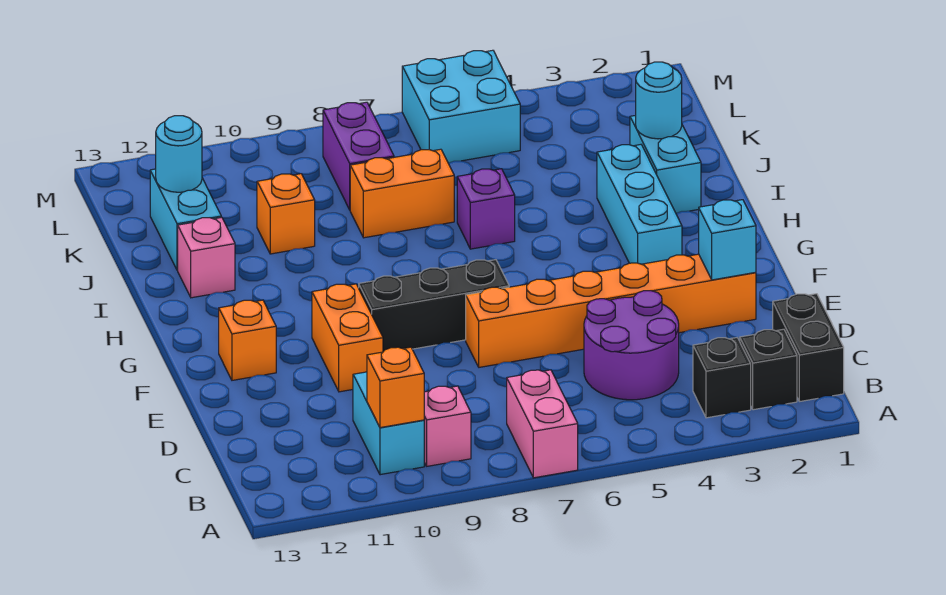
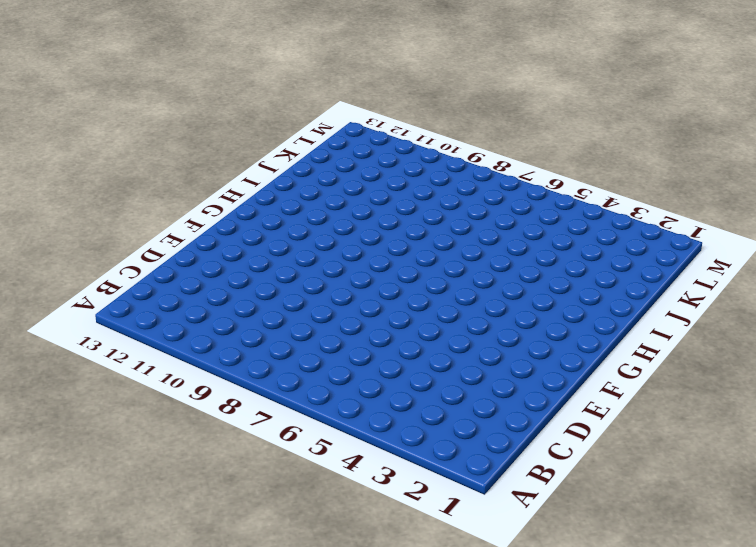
none -> pink brick A7:B7 level 1
none -> black brick B1:C1 level 1
none -> black brick B2 level 1

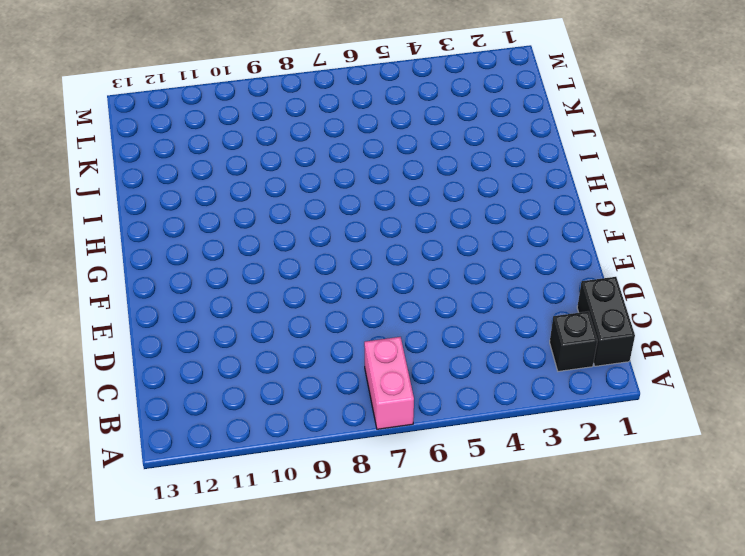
none -> black brick B3 level 1
none -> pink brick B9 level 1
none -> cyan brick B10:C10 level 1

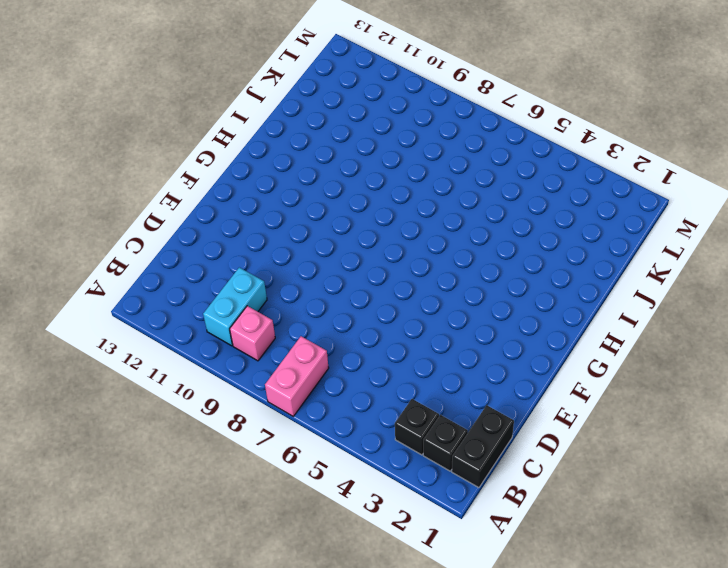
none -> purple round brick C4:D5 level 1
none -> orange brick E2:E7 level 1
none -> orange brick E10:F10 level 1

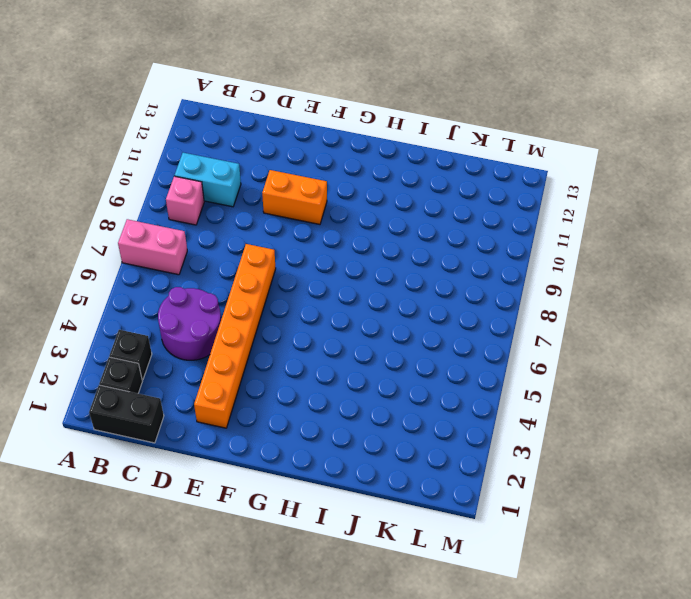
none -> black brick F7:F9 level 1
none -> orange brick F12 level 1
none -> cyan brick G3:I3 level 1

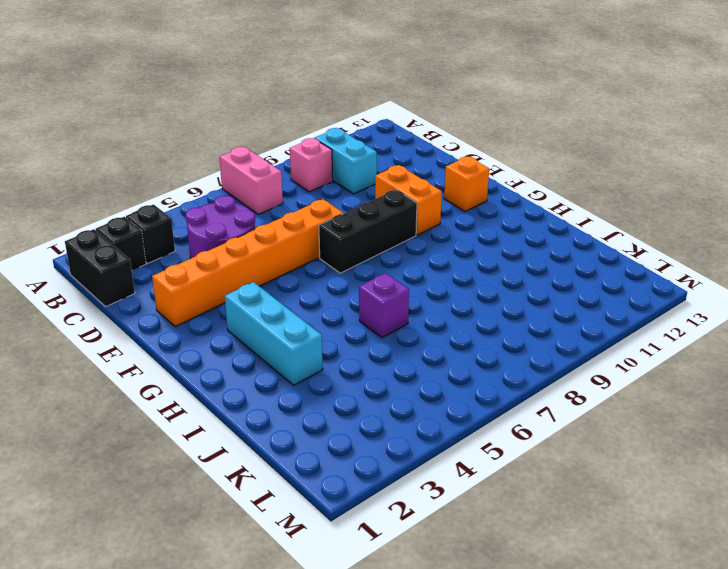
none -> cyan brick I2:J2 level 1
none -> pink brick I12 level 1
none -> orange brick J7:J8 level 1

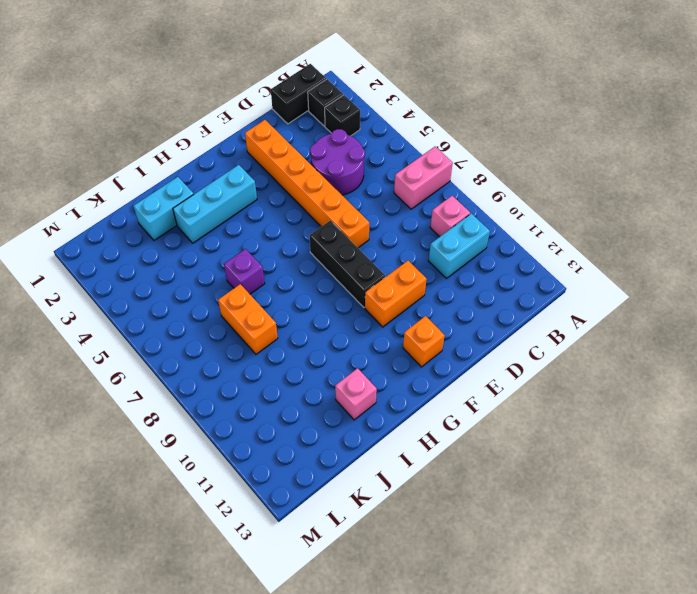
none -> orange brick J10 level 1
none -> cyan brick J12:K12 level 1
none -> purple brick K8:L8 level 1

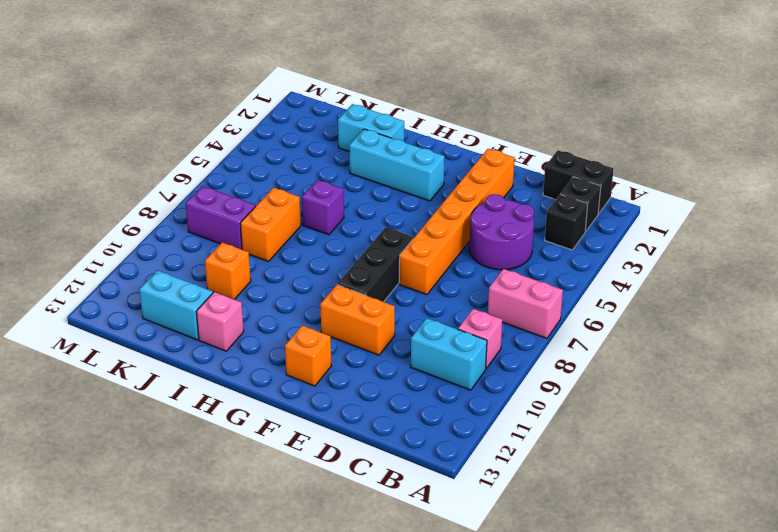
none -> cyan brick L5:M6 level 1
none -> orange brick B10 level 2
none -> cyan brick E2 level 2

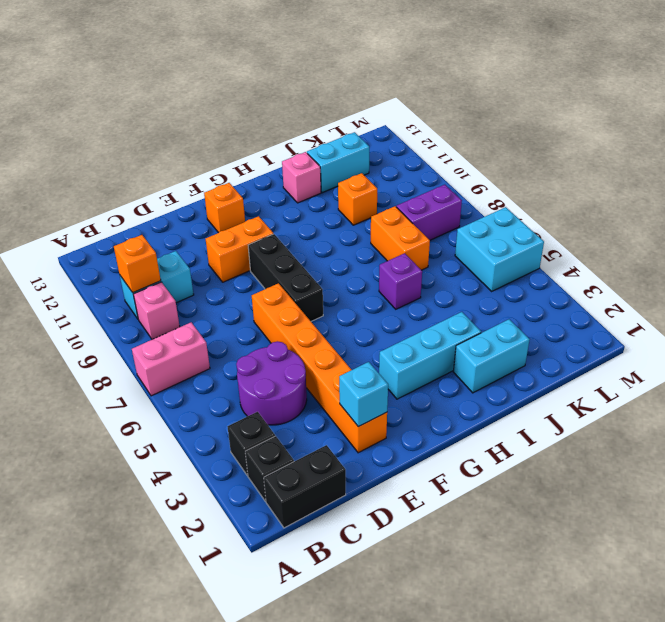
none -> cyan round brick J2 level 2
none -> cyan round brick K12 level 2

